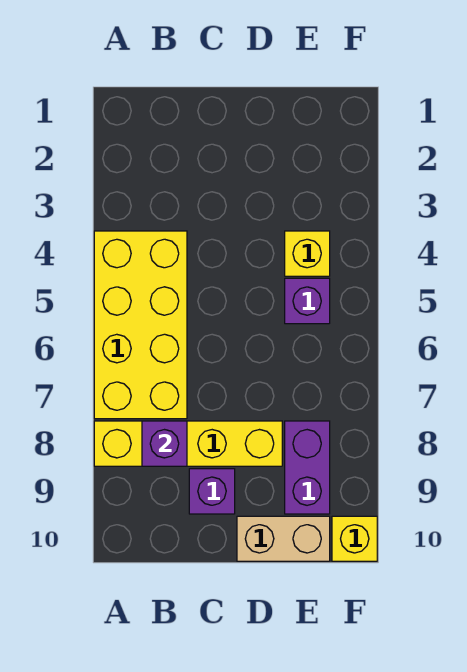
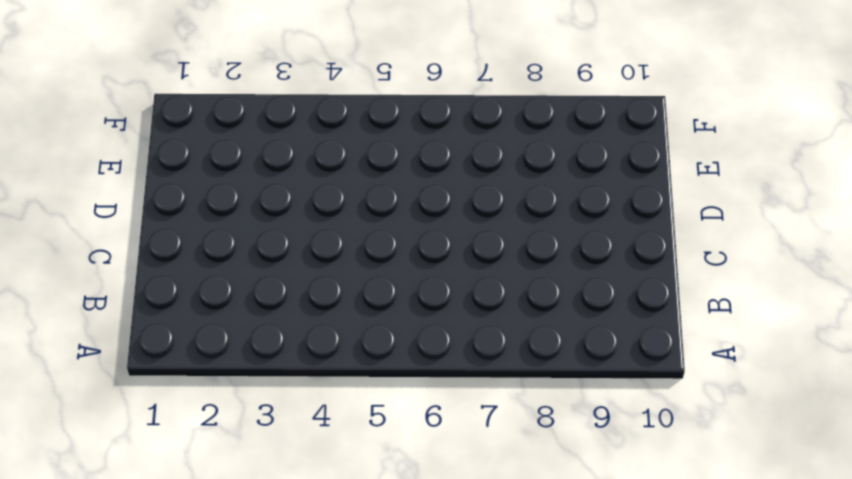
none -> yellow brick A4:B7 level 1
none -> yellow brick A8:D8 level 1

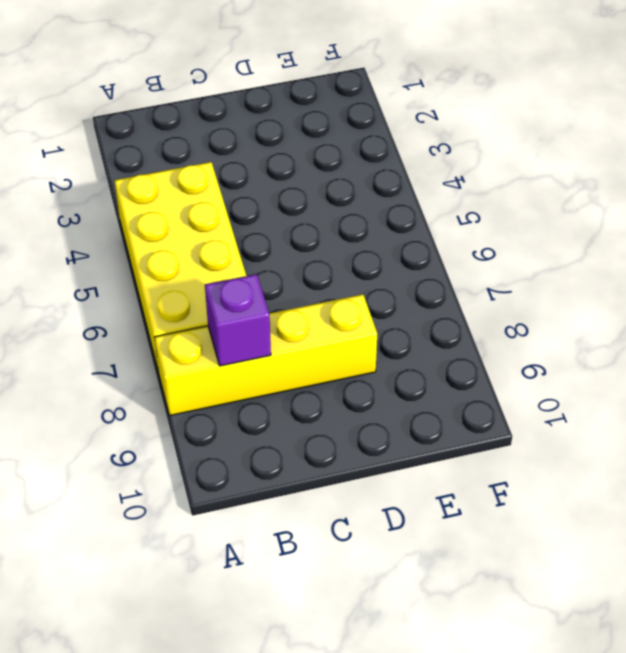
none -> purple brick C9 level 1
none -> tan brick D10:E10 level 1

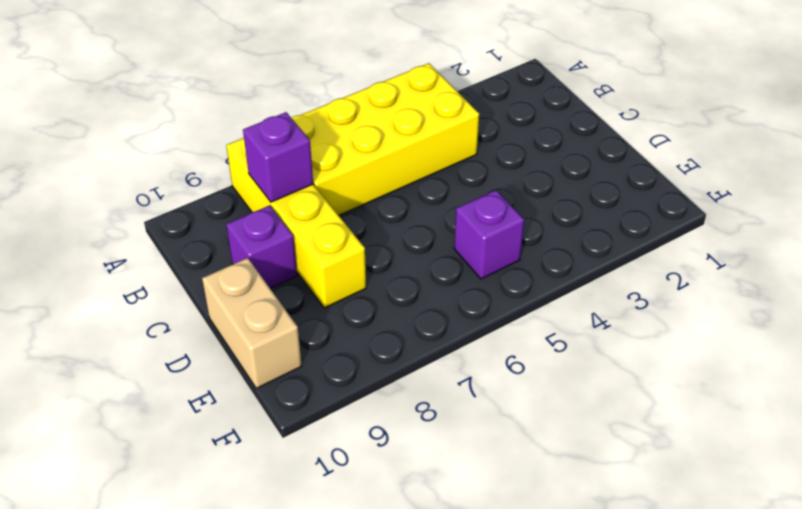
none -> yellow brick E4 level 1
none -> purple brick E8:E9 level 1

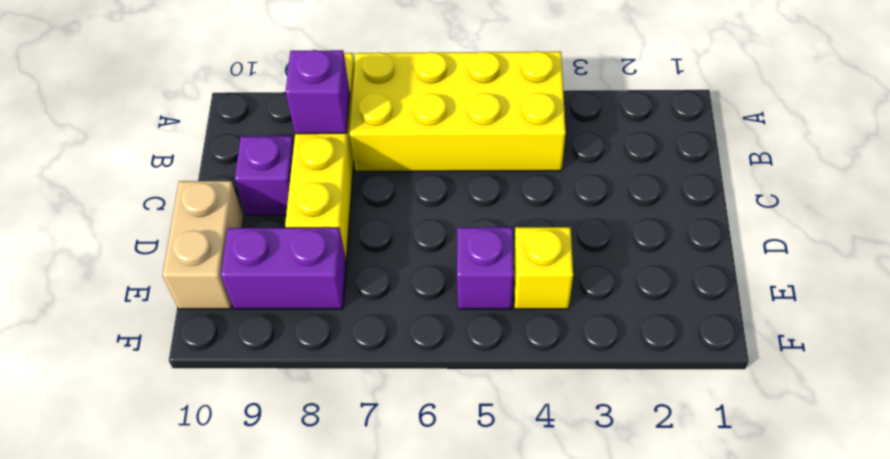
none -> yellow brick F10 level 1

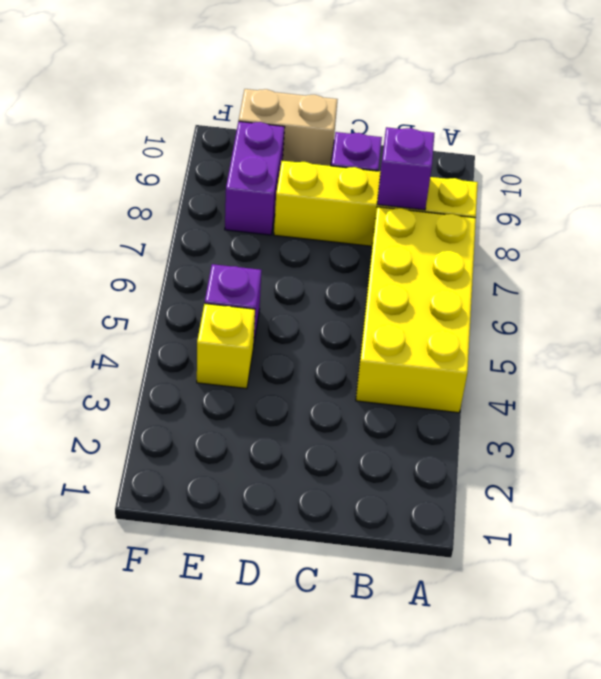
none -> yellow brick F10 level 1

